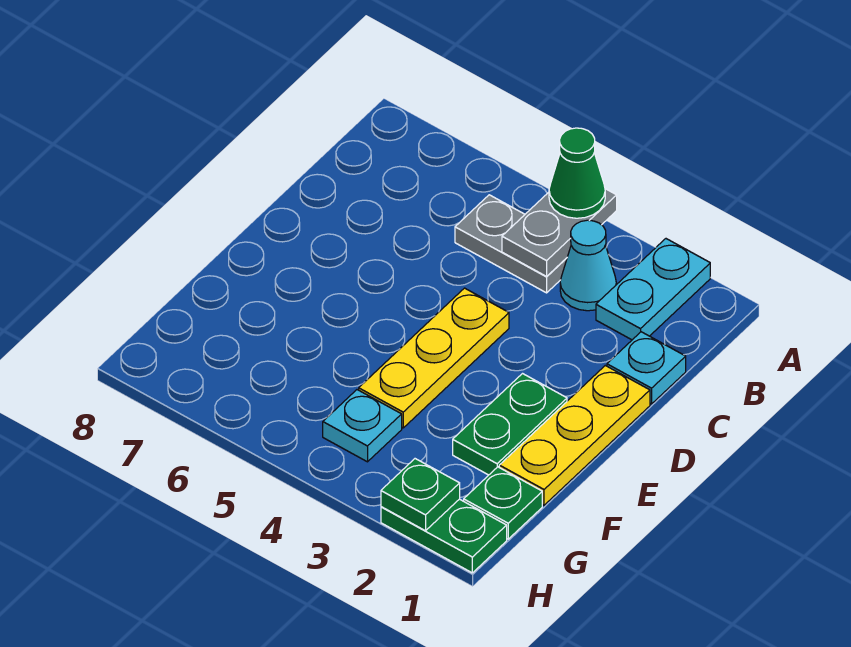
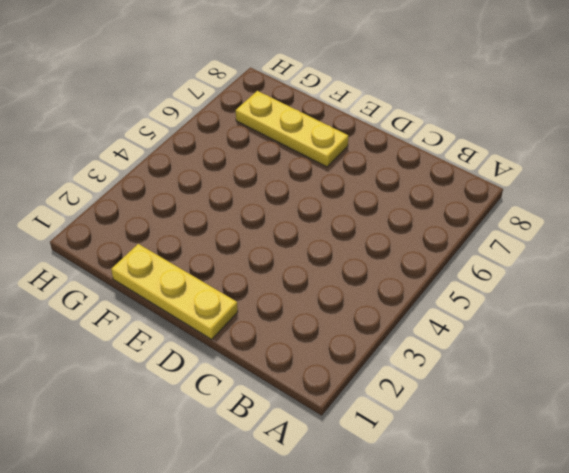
yellow plate E7:G7 level 1 -> yellow plate D4:F4 level 1
none -> cyan plate A2:B2 level 1
none -> cyan cone B3 level 1
none -> grey plate B4:B5 level 1

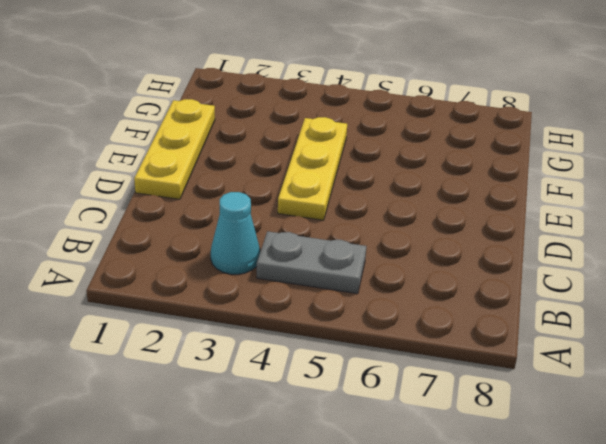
none -> cyan plate A2:B2 level 1
none -> cyan plate C1 level 1
none -> green plate E2:F2 level 1

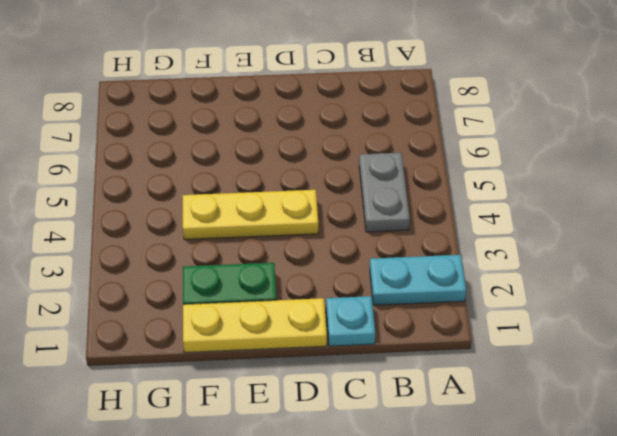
none -> cyan cone B3 level 1
none -> green plate G1 level 1
none -> cyan plate G4 level 1

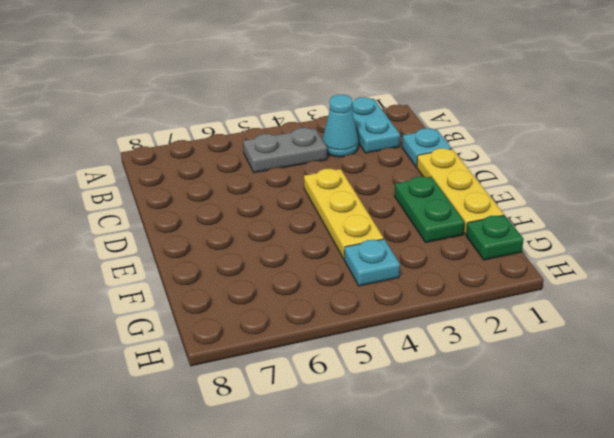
none -> green plate H1:H2 level 1
none -> grey plate A4:B4 level 2
none -> green plate H2 level 2

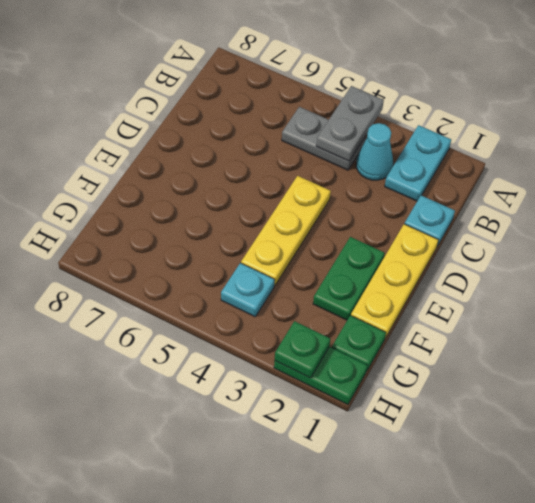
none -> green cone A4 level 3

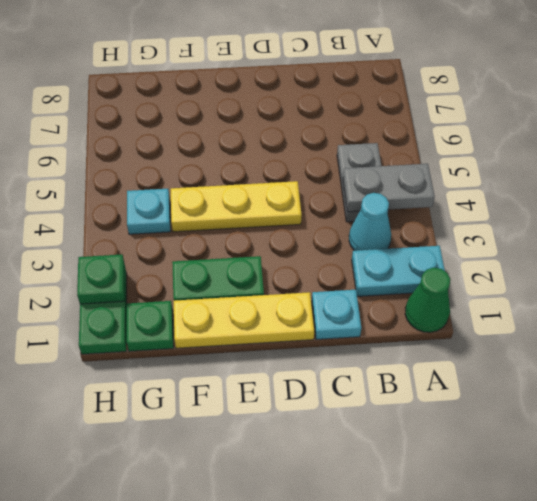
green cone A1 level 1 -> green cone A4 level 3

